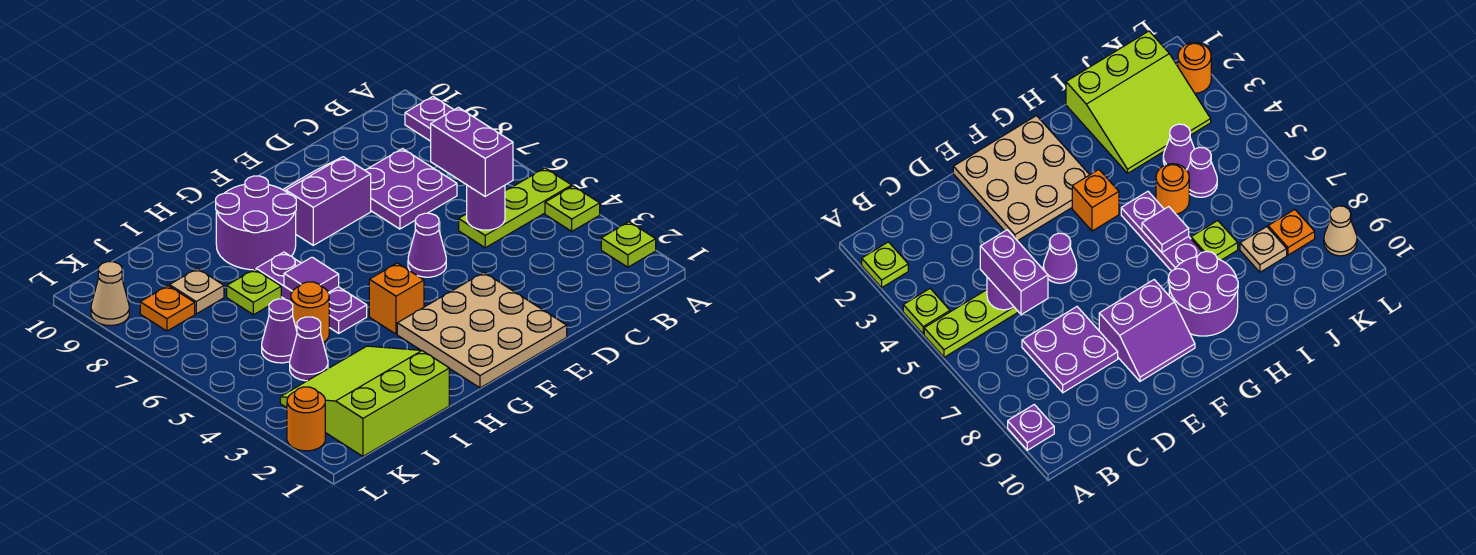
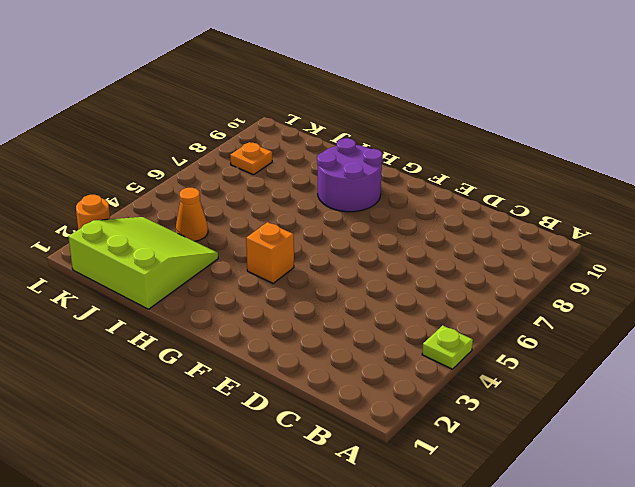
orange cone J4 level 1 -> purple cone J4 level 1
none -> lime plate A2 level 1
none -> lime plate A5:C5 level 1
none -> purple plate A9 level 1

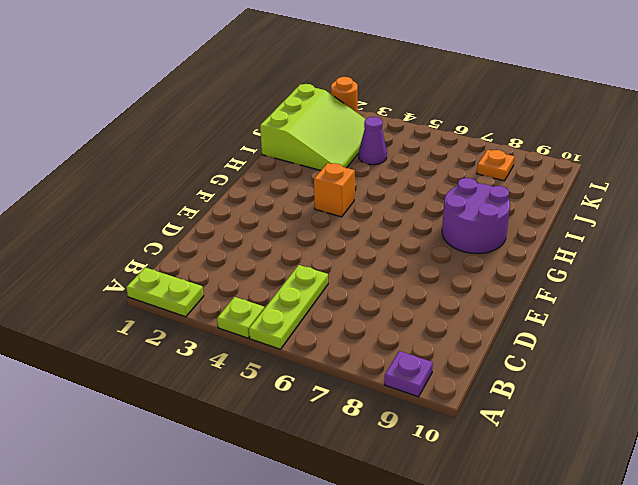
lime plate A1:A2 level 1 -> lime plate A2 level 1
none -> purple plate C7:D8 level 1
none -> tan plate E1:G3 level 1
none -> purple cone E5 level 1

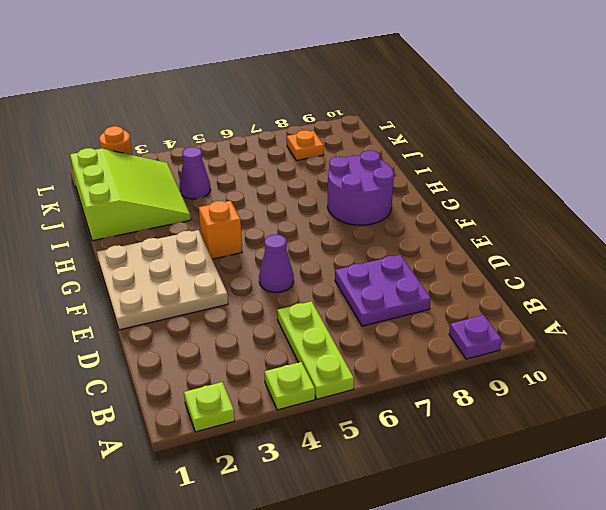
none -> purple slope E8:F9 level 1 top 8
none -> purple plate H5:H7 level 1
none -> orange round brick I5 level 1

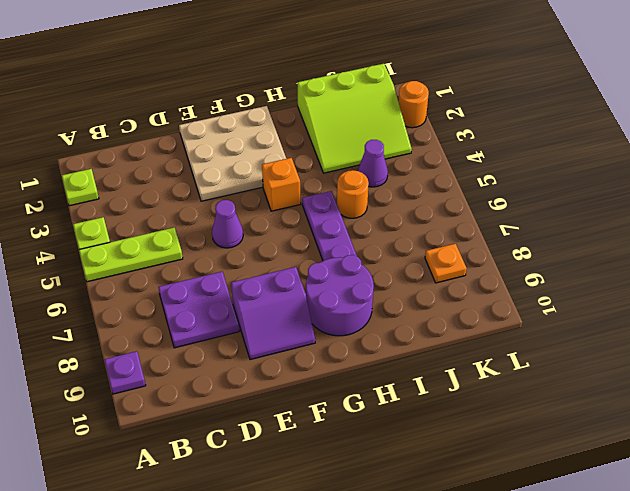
none -> lime plate I7 level 1
none -> purple cone J5 level 1
none -> tan plate J8 level 1

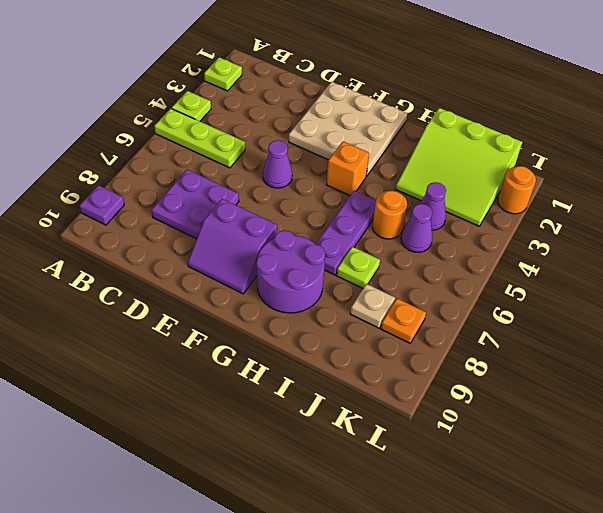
none -> tan cone L9 level 1
none -> purple round brick C5 level 2
none -> purple tile H6 level 2

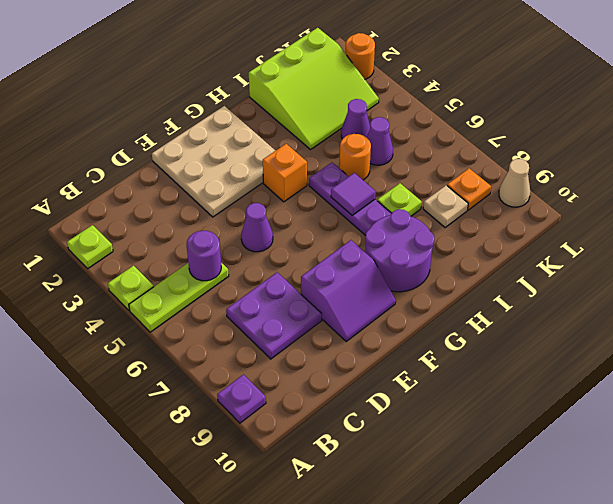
none -> purple brick C5:C6 level 3

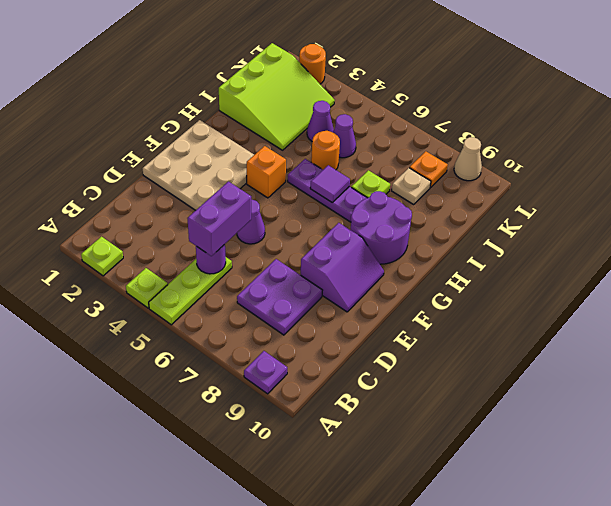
purple brick C5:D5 level 3 -> purple brick C5:C6 level 3

